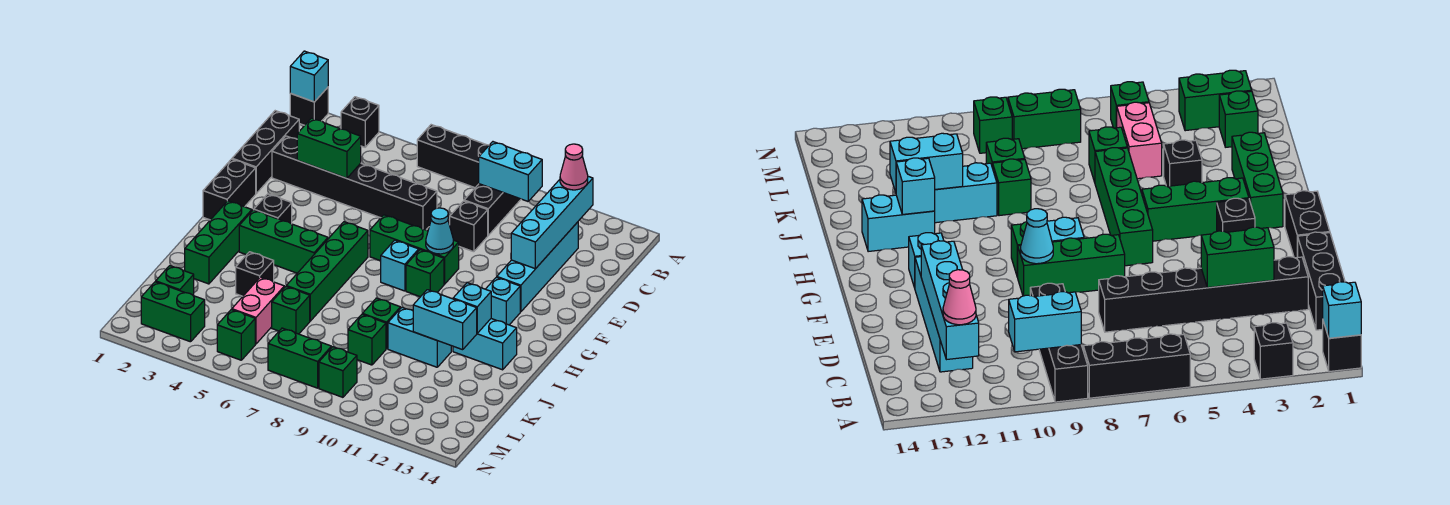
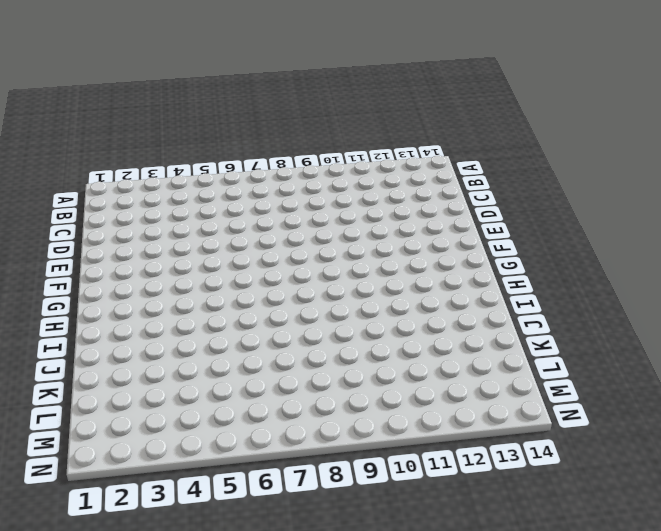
none -> black brick A1 level 1
none -> black brick A3 level 1
none -> black brick A6:A8 level 1
none -> black brick A9:C9 level 1

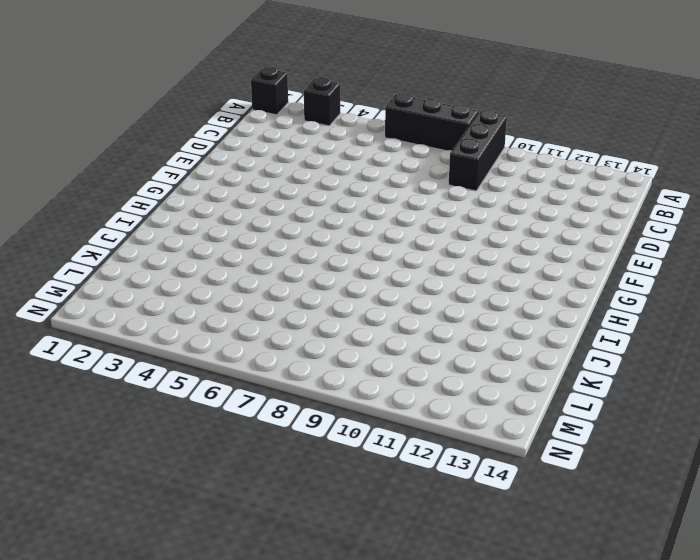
none -> black brick C1:E1 level 1
none -> cyan brick C12:F12 level 1
none -> black brick D2:D7 level 1
none -> black brick D9 level 1

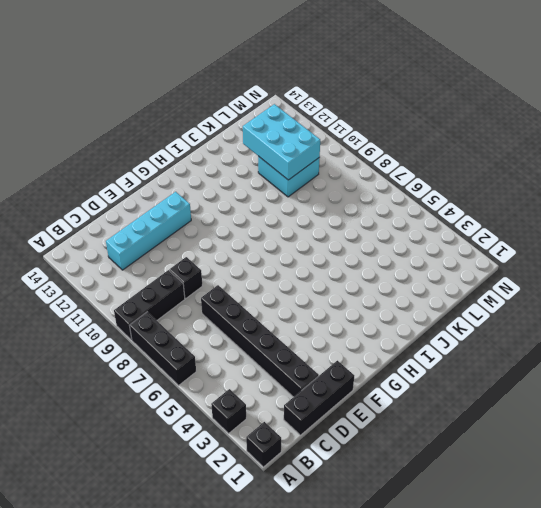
cyan brick K10:L11 level 1 -> none
cyan brick K10:L12 level 2 -> none
none -> black brick F1:G1 level 1
none -> green brick F7:F9 level 1
none -> black brick G3 level 1
none -> green brick G6:J6 level 1

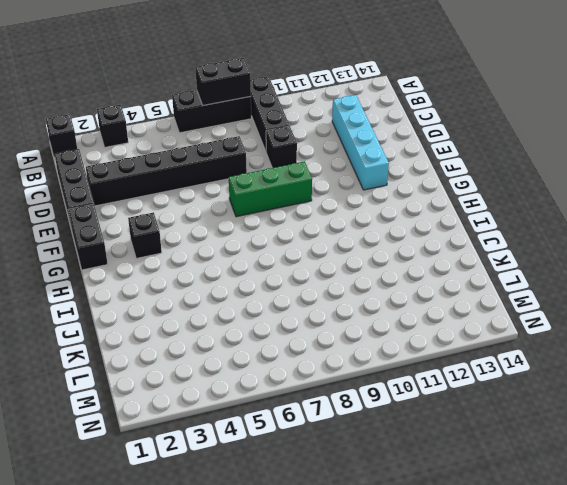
black brick A7:A8 level 2 -> none
none -> green brick G6:J6 level 1
none -> cyan brick G8 level 1
none -> green brick G9 level 1
none -> cyan brick G12 level 1

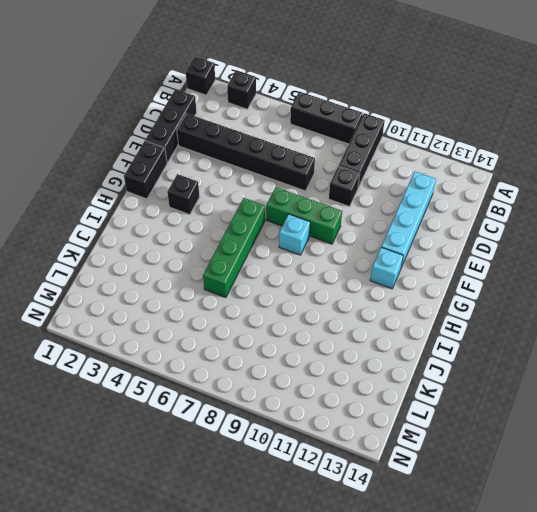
none -> green brick G9 level 1
none -> green brick H2:J2 level 1
none -> green brick H3:H5 level 1
none -> cyan brick I12:I13 level 1

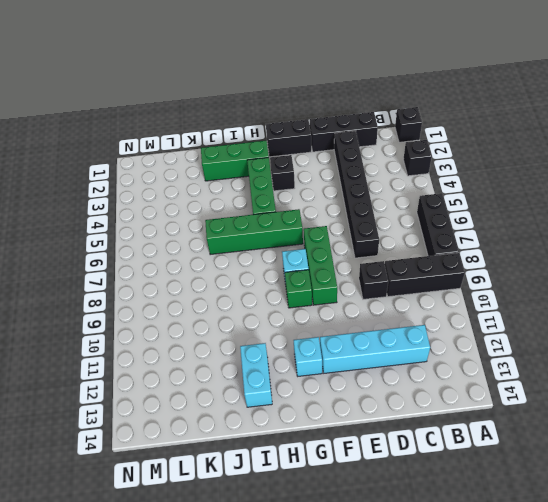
none -> black brick J4 level 1
none -> green brick J9 level 1
none -> cyan brick J10:J11 level 1
none -> pink brick K5:L5 level 1

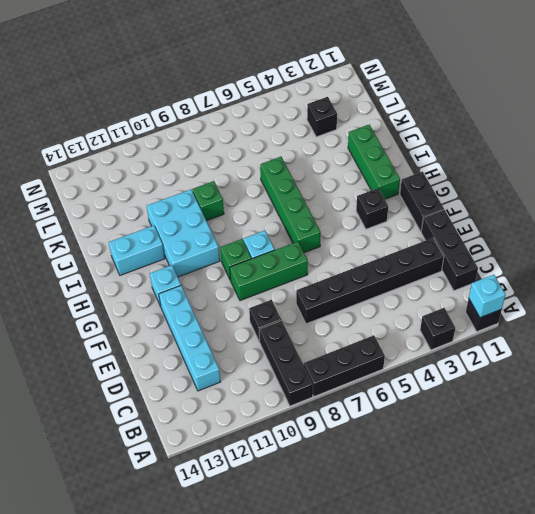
cyan brick H10:J11 level 1 -> cyan brick J10:J11 level 1
black brick L3 level 1 -> black brick J4 level 1
none -> green brick H3:H5 level 1
none -> pink brick K5:L5 level 1
none -> green brick K6 level 1
none -> green brick K9 level 1

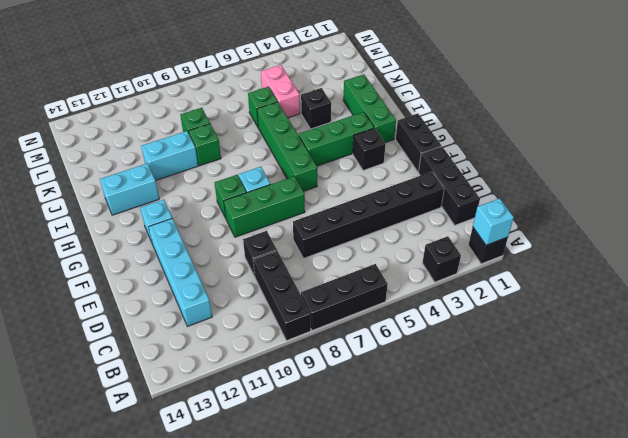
none -> green brick L2 level 1
none -> green brick M2:M3 level 1
none -> green brick M5 level 1
none -> green brick M7:M8 level 1

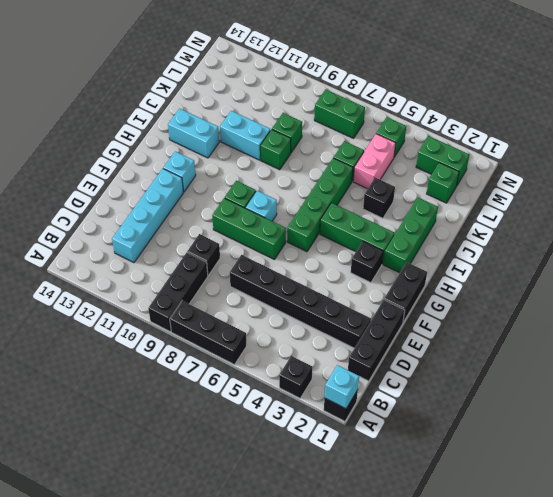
none -> green brick M9 level 1
none -> cyan brick B9:B10 level 2
none -> cyan brick B12:E12 level 2
none -> green brick D3:D4 level 2

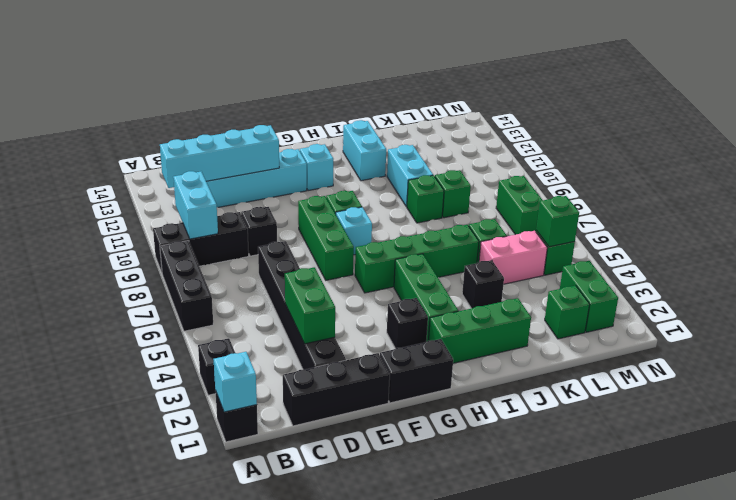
green brick M5 level 2 -> green brick M9 level 1
none -> cyan cone F9 level 2
none -> cyan brick I12 level 2
none -> cyan brick J11:J12 level 2
none -> pink cone B12 level 3

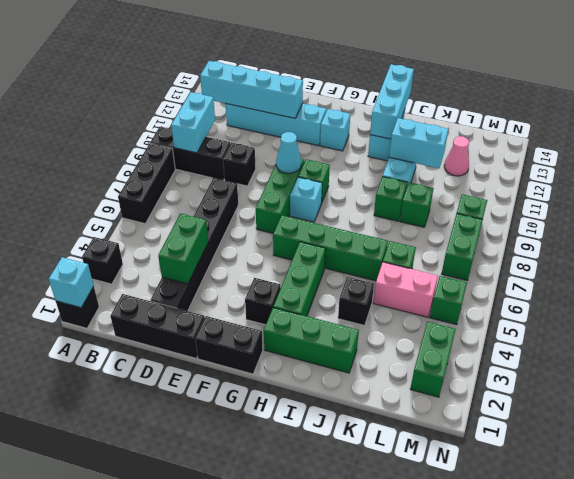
cyan brick I12:I14 level 2 -> cyan brick I12 level 2
cyan brick J11:K11 level 2 -> cyan brick J11:J12 level 2
pink cone L12 level 1 -> pink cone B12 level 3
none -> green brick L2 level 1

